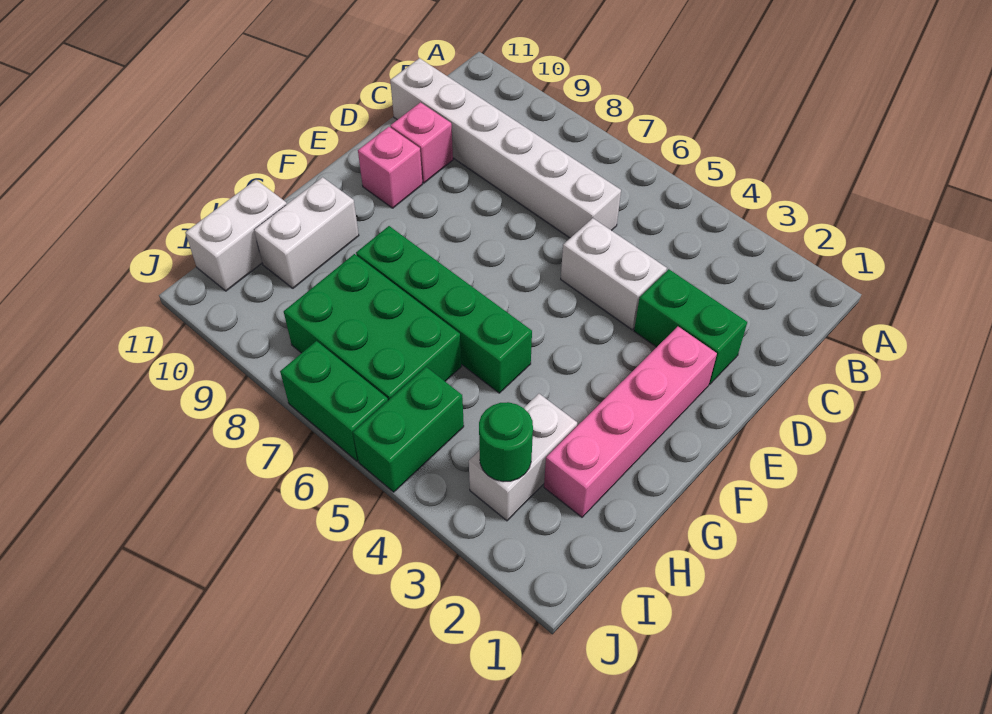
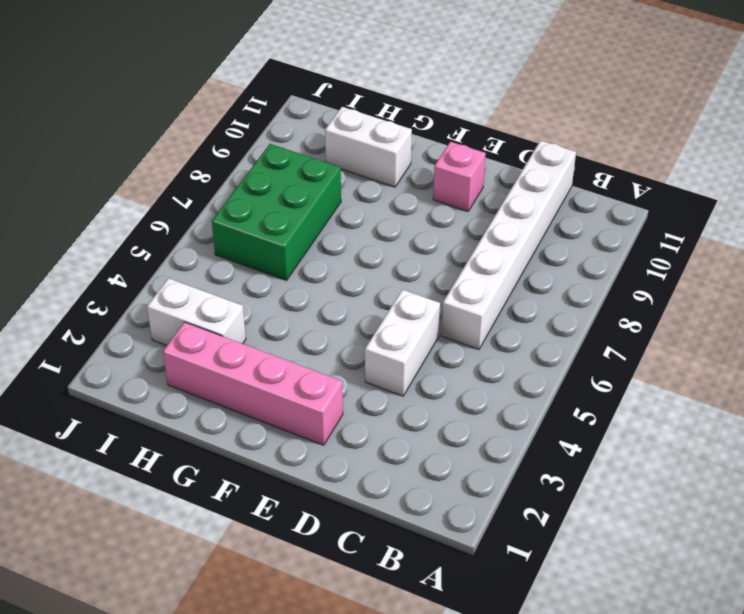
none -> green brick D2:D3 level 1
none -> pink brick D10 level 1
none -> green brick G5:G8 level 1

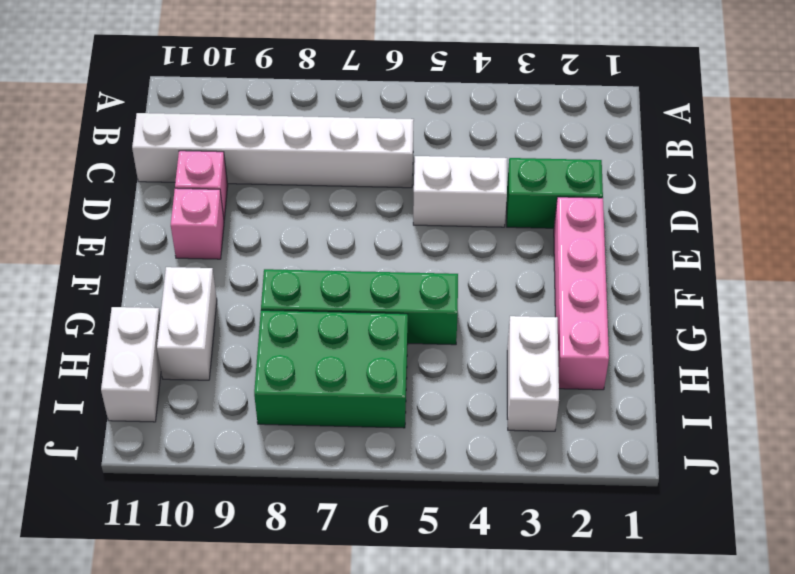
none -> green brick I5:J5 level 1
none -> green brick J6:J7 level 1
none -> green round brick I3 level 2

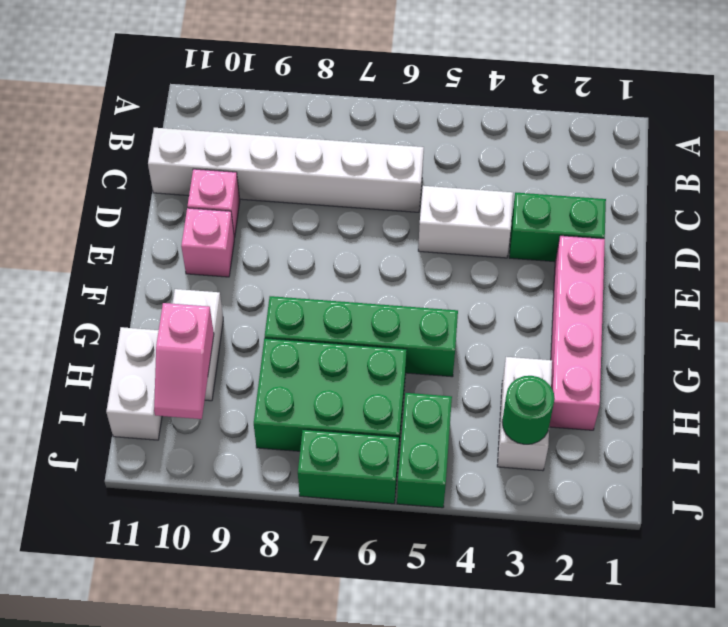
pink slope H10:I10 level 2 top H -> none

